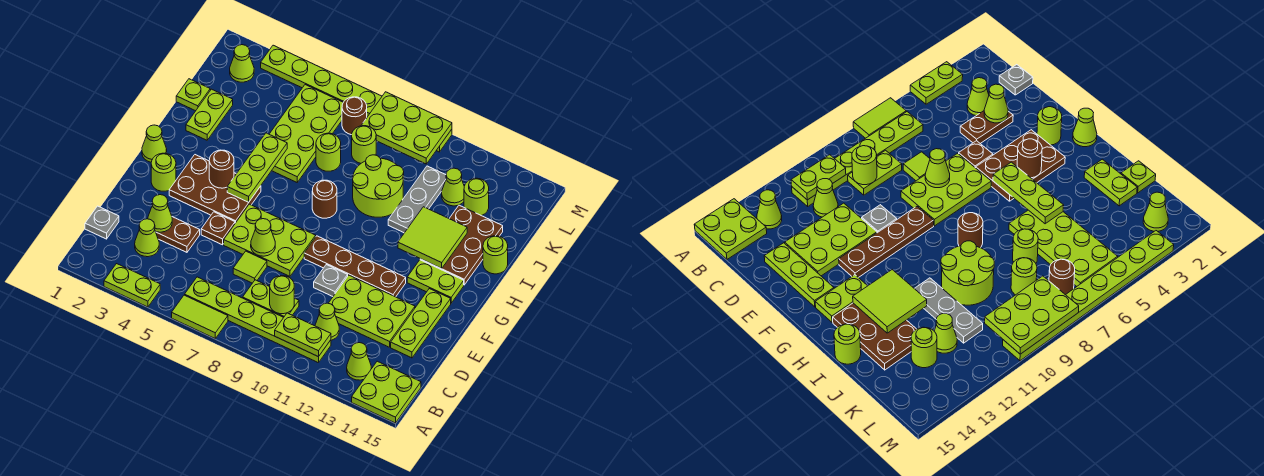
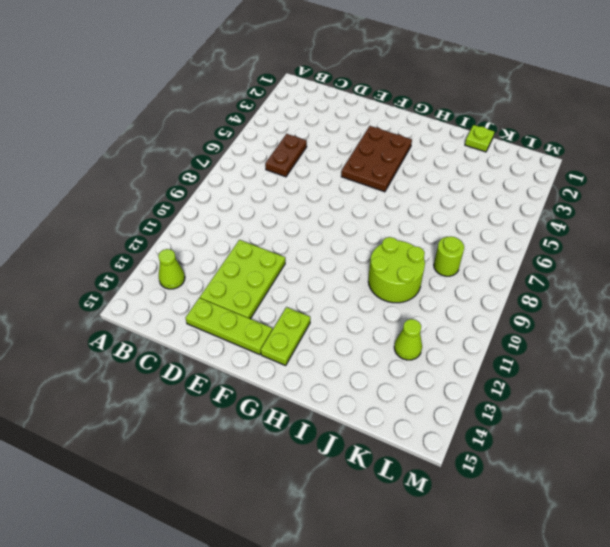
brown plate C5:C6 level 1 -> brown plate D3:D4 level 1
none -> lime plate A3:A4 level 1
none -> lime tile A6:A7 level 1
none -> lime plate A14:B15 level 1
none -> lime plate B6:B11 level 1

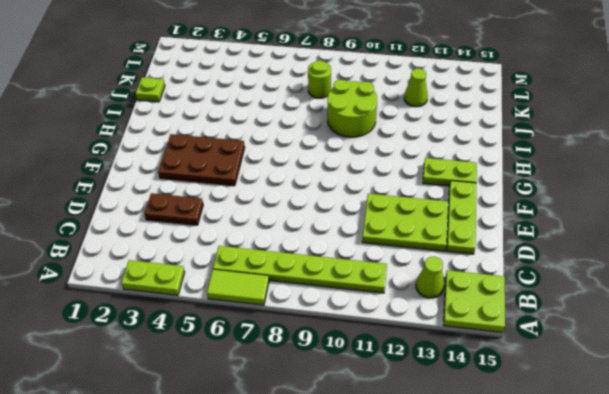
none -> grey plate C1 level 1
none -> lime cone C3 level 1
none -> lime plate C8:C9 level 1
none -> lime cone C11 level 1

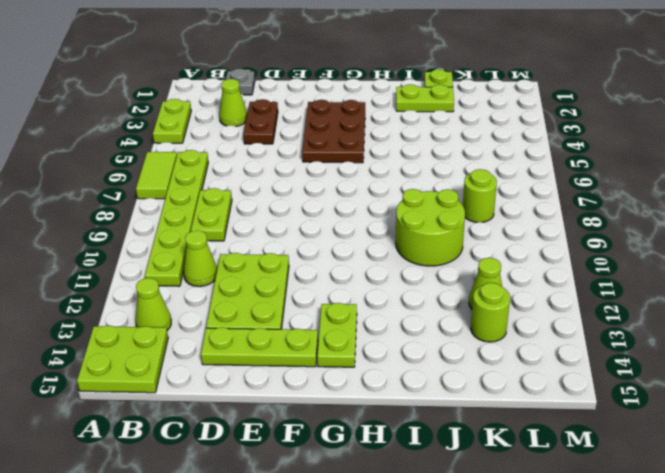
none -> lime tile D7 level 1
none -> brown plate E5 level 1
none -> lime plate E6:F8 level 1
none -> grey plate E10 level 1

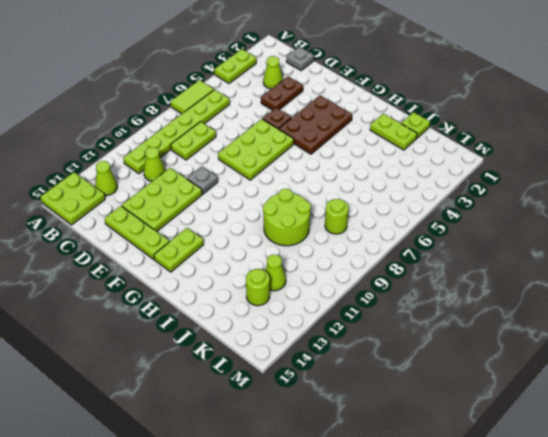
none -> lime tile D7 level 1
none -> lime round brick F2 level 1
none -> brown plate F9:F12 level 1
none -> lime cone G1 level 1

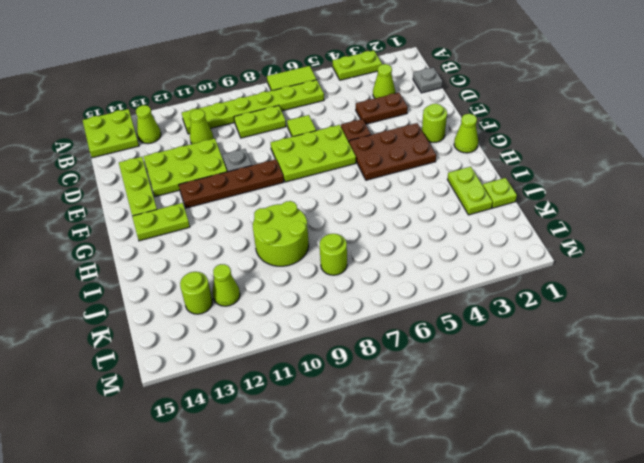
none -> brown round brick H8 level 1
none -> brown plate H13:J14 level 1
none -> lime plate I5:L6 level 1
none -> grey plate I11:K11 level 1

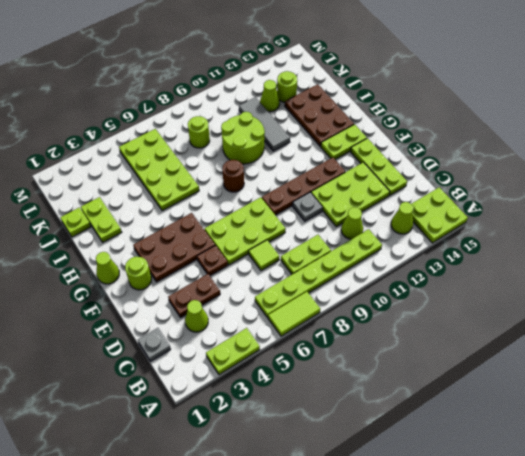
grey tile I11:K11 level 1 -> grey plate I11:K11 level 1
none -> lime round brick I15 level 1
none -> lime round brick J7 level 1
none -> lime cone L2 level 1
none -> brown round brick L7 level 1

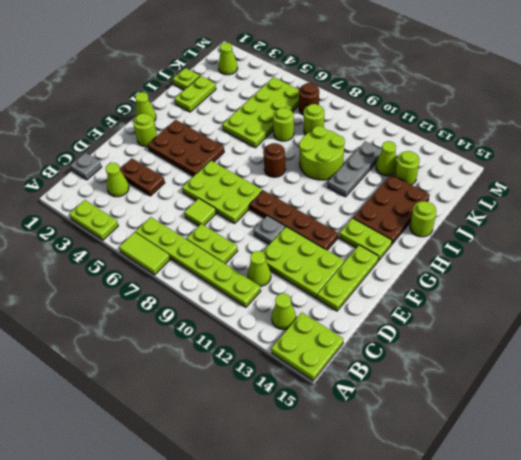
none -> brown plate E5 level 1
none -> lime plate M3:M10 level 1
none -> lime plate B10:B11 level 2
none -> lime round brick C9 level 2

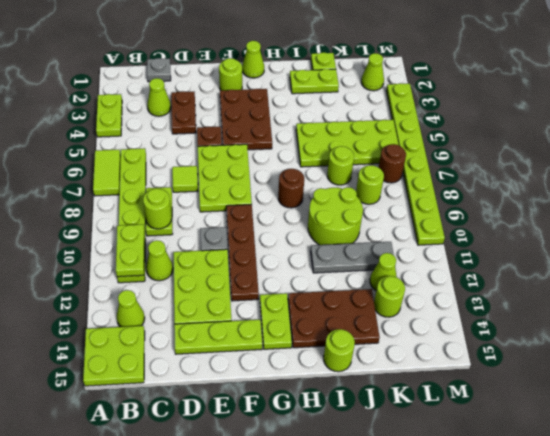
none -> lime cone D3 level 2
none -> lime cone E7 level 2
none -> brown round brick G4 level 2
none -> lime plate G5:I5 level 2

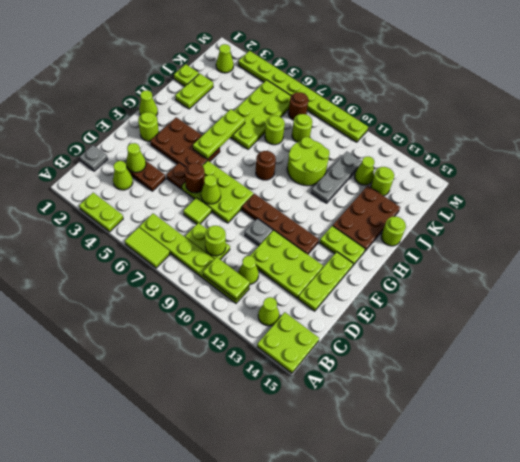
brown round brick E6 level 2 -> brown round brick G4 level 2
none -> lime tile H12:I13 level 2
none -> lime plate L8:M10 level 2

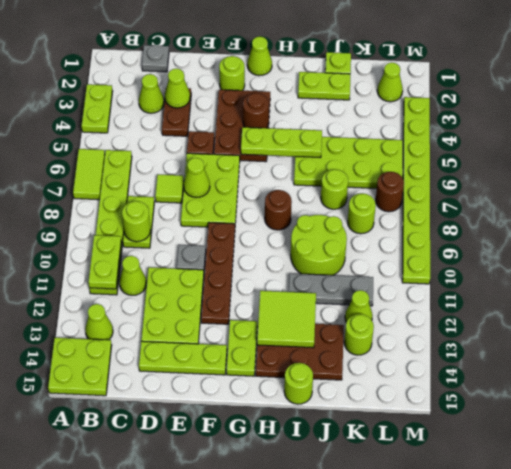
none -> lime plate L8:M10 level 2

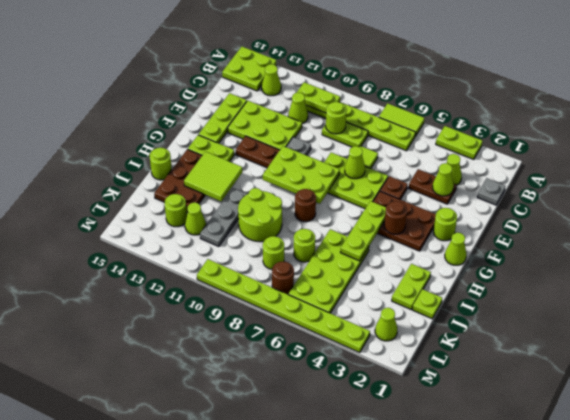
lime plate F8:G10 level 2 -> lime plate L8:M10 level 2

